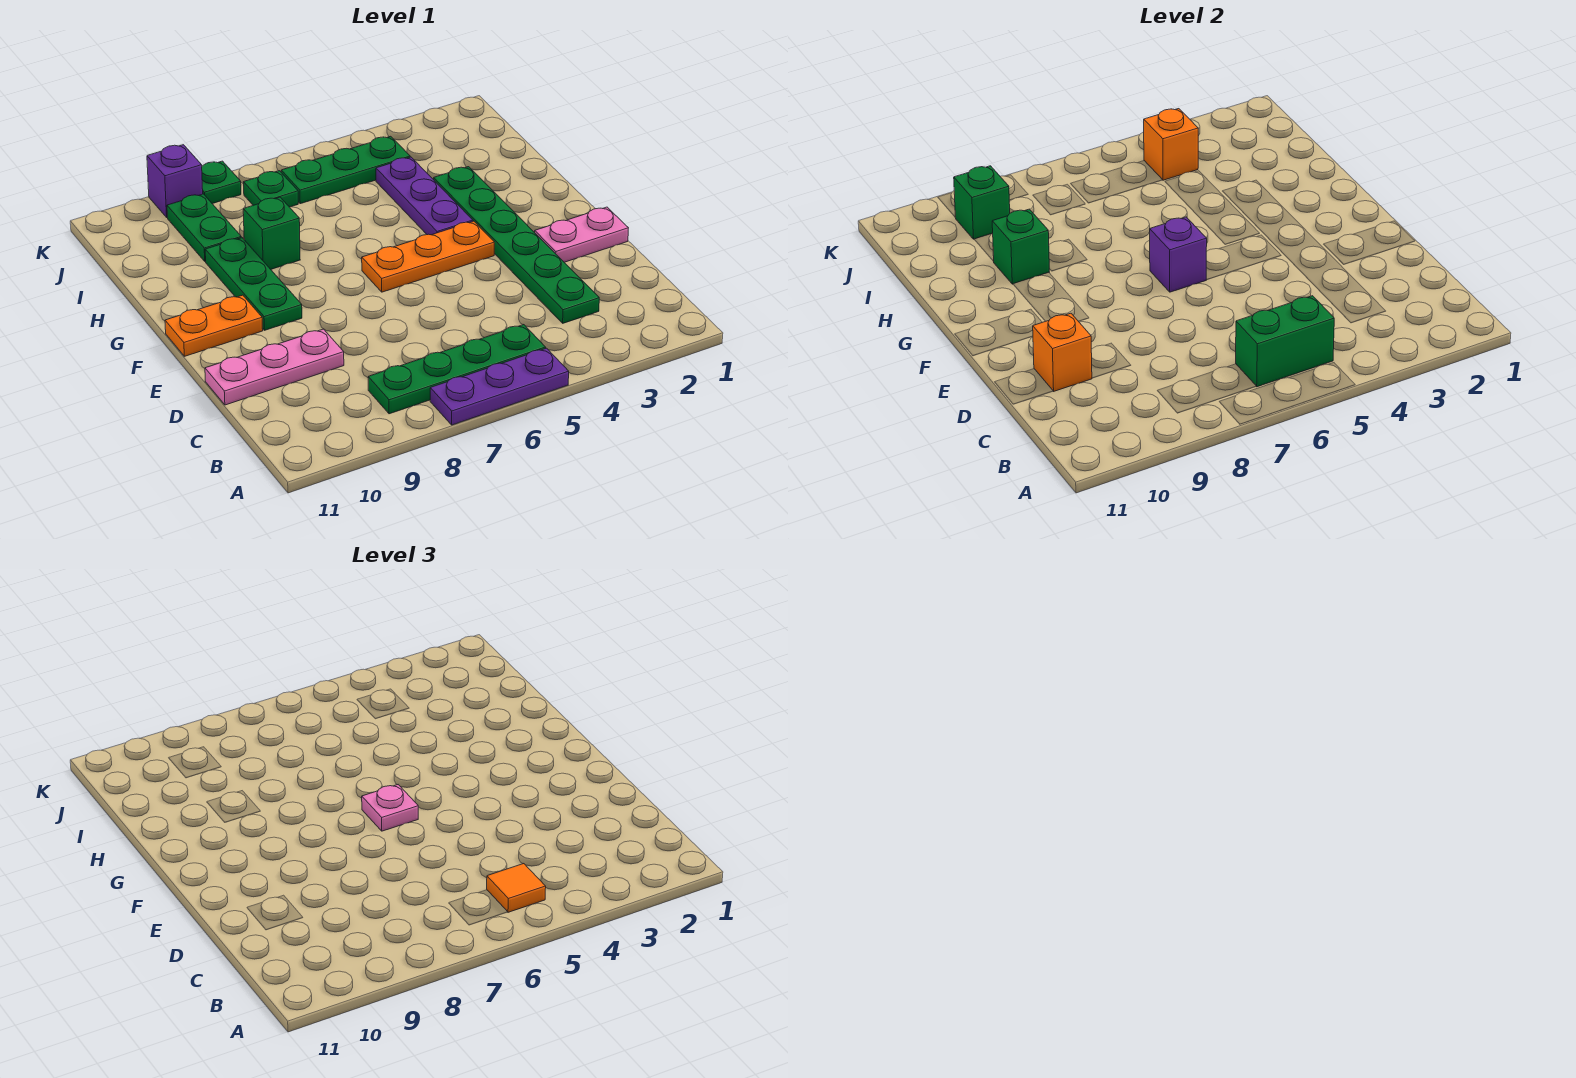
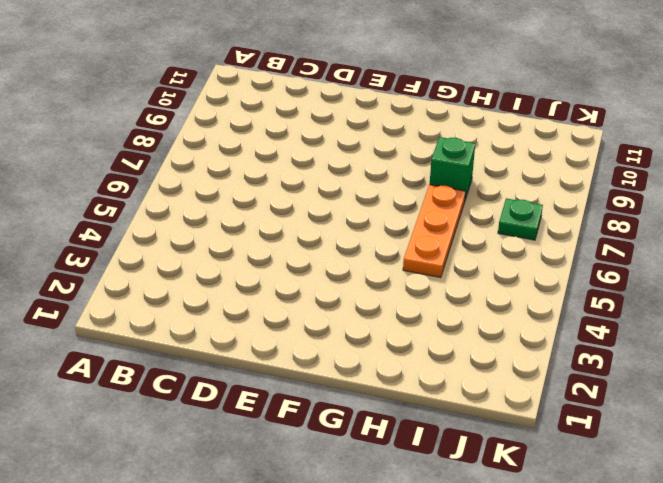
orange plate H5:H7 level 1 -> orange plate F4:F6 level 1
none -> purple plate A5:A7 level 1
none -> green plate B5:B8 level 1
none -> green plate C3:H3 level 1

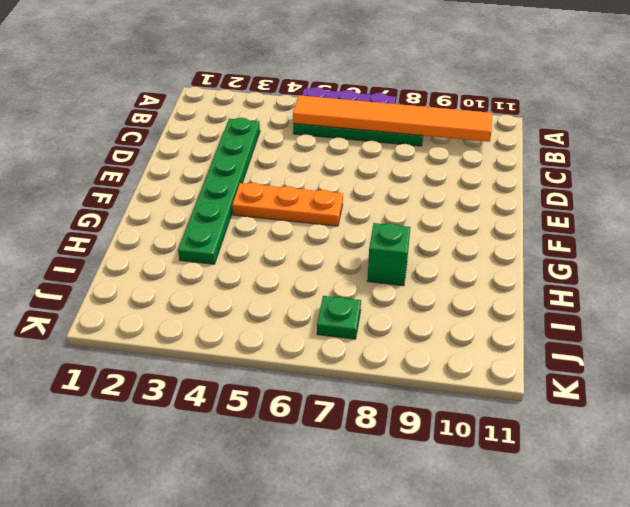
orange tile B5:B10 level 2 -> green brick B5:B6 level 2
none -> pink plate D9:D11 level 1
none -> pink plate E1:E2 level 1
none -> green plate F9:H9 level 1

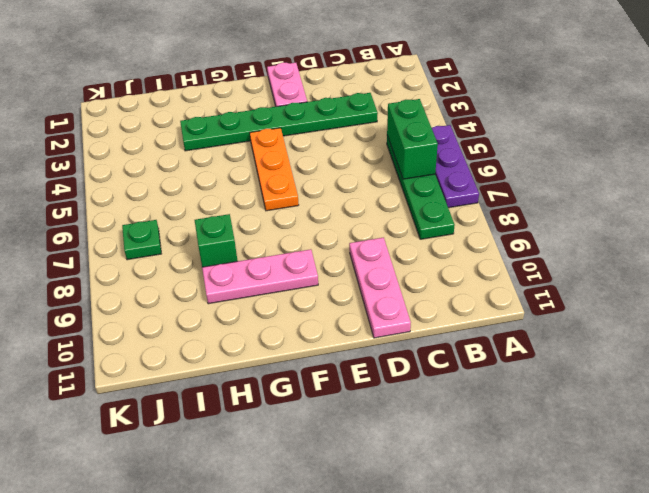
pink plate F9:H9 level 1 -> green plate F9:H9 level 1
none -> orange plate F10:F11 level 1
none -> purple plate G4:I4 level 1
none -> green plate I9:J9 level 1

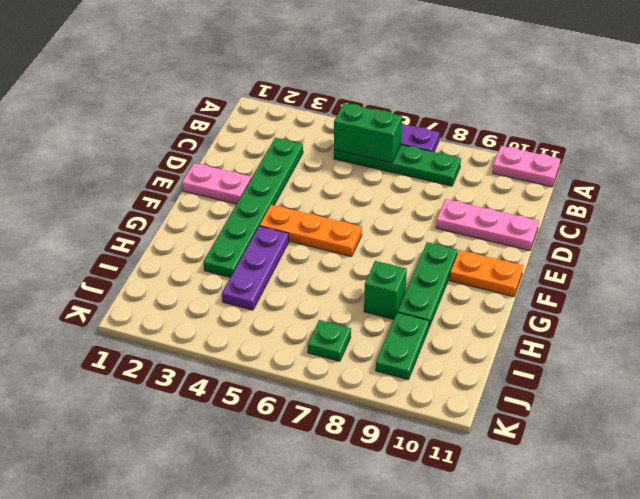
pink plate A10:A11 level 1 -> none
none -> green plate J4:J6 level 1
none -> green plate K8 level 1
none -> purple brick K9 level 1

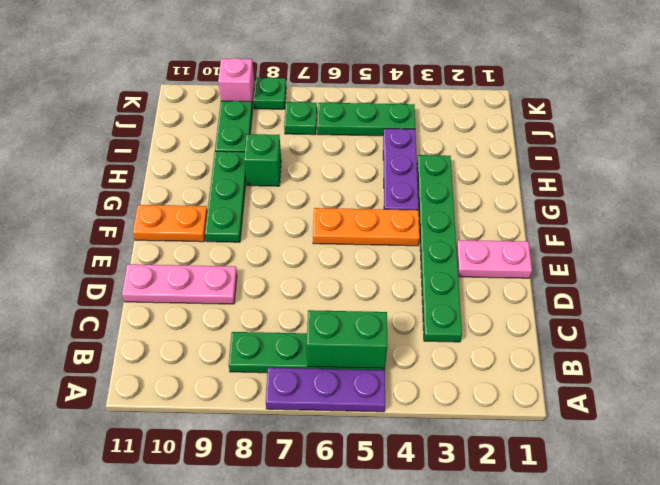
pink brick K9 level 1 -> purple brick K9 level 1
none -> orange brick D10 level 2
none -> purple brick F6 level 2
none -> green brick H9 level 2

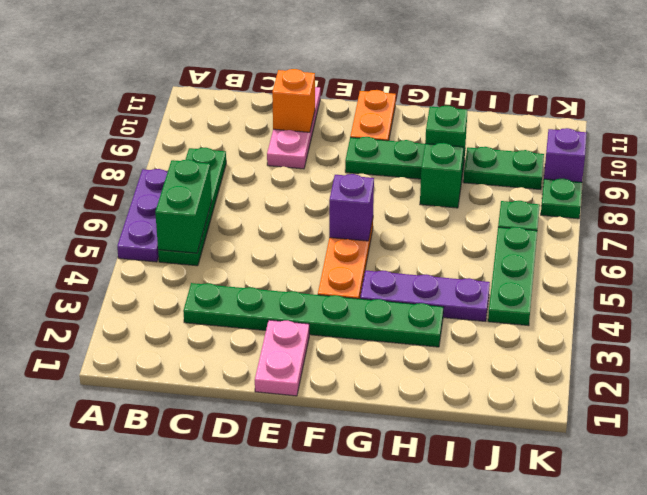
none -> orange brick J4 level 2
none -> green brick J9 level 2
none -> orange tile B5 level 3

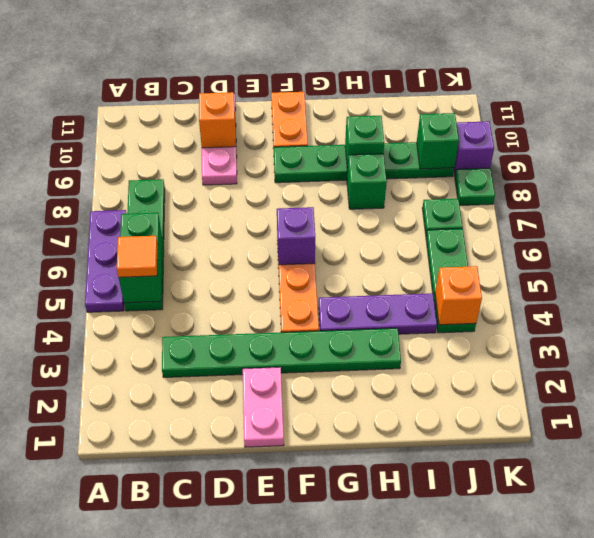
none -> pink plate F6 level 3

